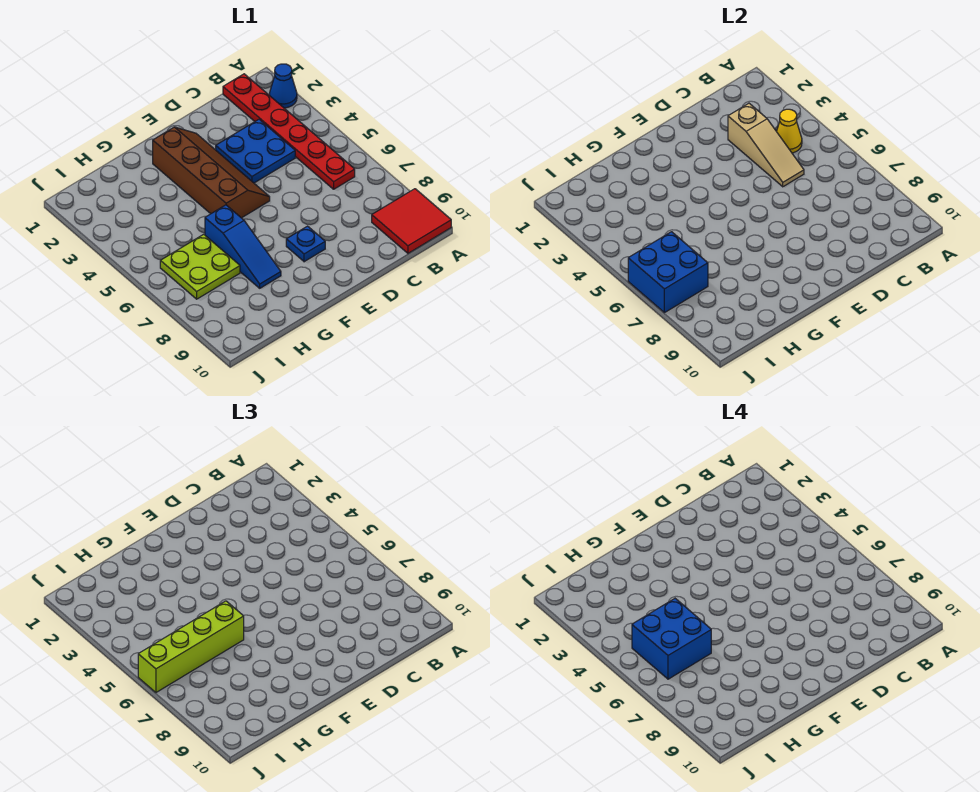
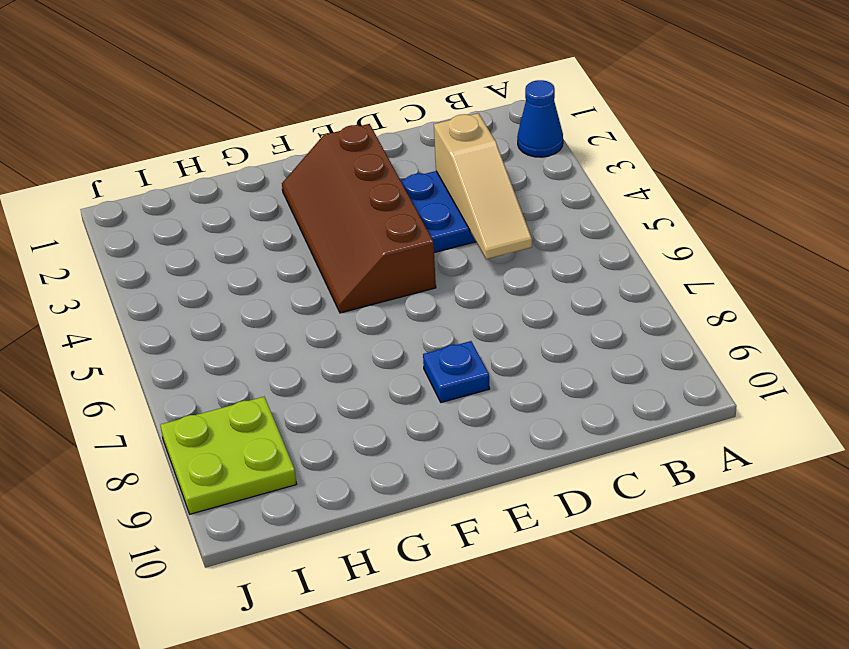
brown slope E2:F5 level 1 top E -> brown slope E2:F5 level 1 top F
lime plate I8:J9 level 1 -> lime plate H6:I7 level 1
none -> red tile A9:B10 level 1
none -> red plate B1:B6 level 1
none -> blue slope G6:G8 level 1 top 6

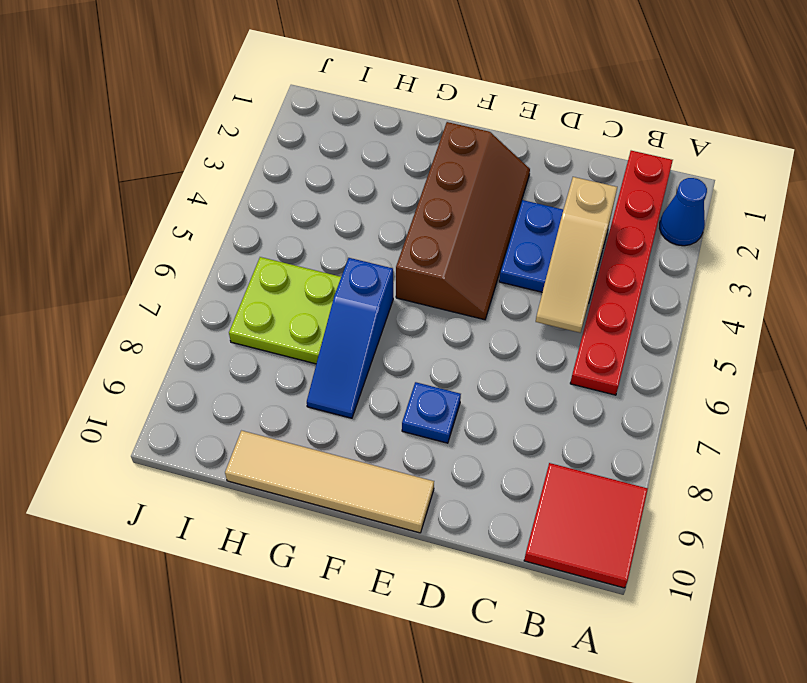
tan tile E10:H10 level 1 -> none
none -> yellow cone B4 level 2
none -> blue brick I6:J7 level 2
none -> lime brick G6:J6 level 3

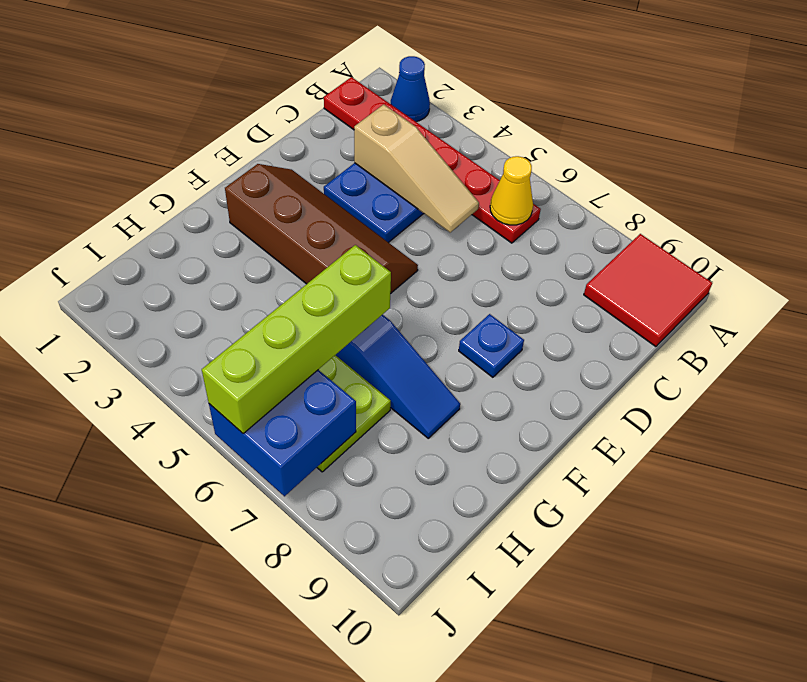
yellow cone B6 level 2 -> yellow cone B4 level 2
none -> blue brick H5:I6 level 4

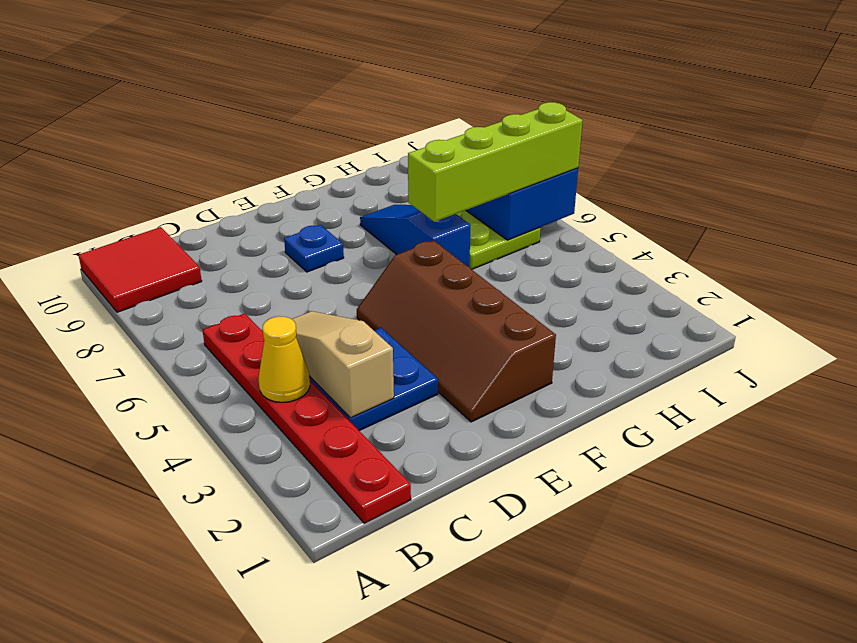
none -> blue cone A2 level 1
none -> blue brick H5:I6 level 4

